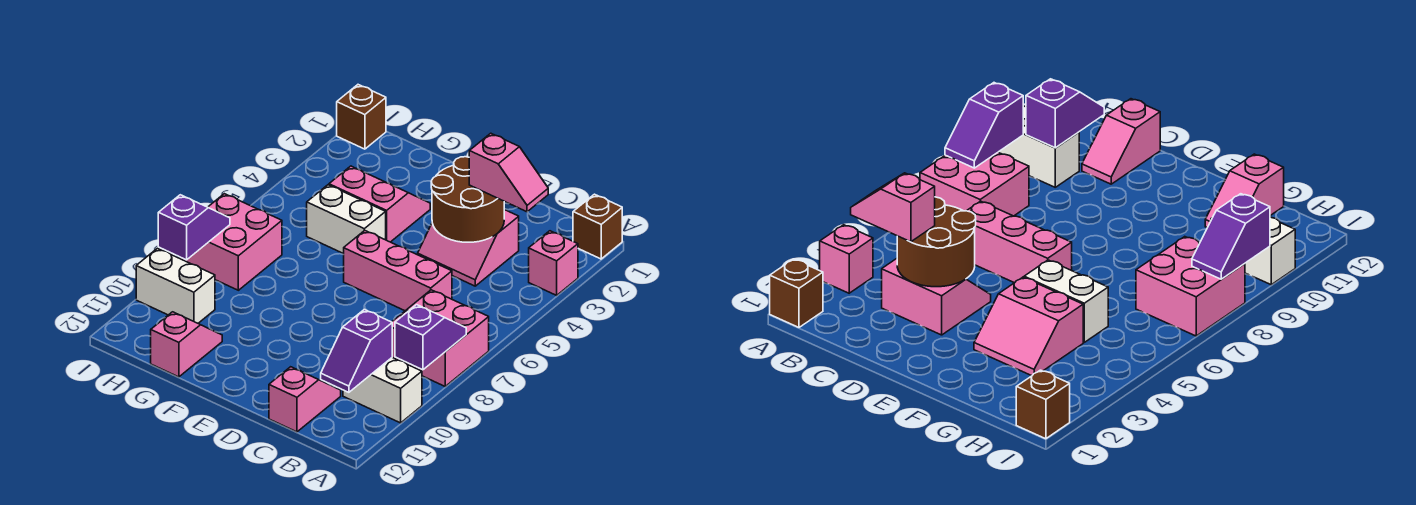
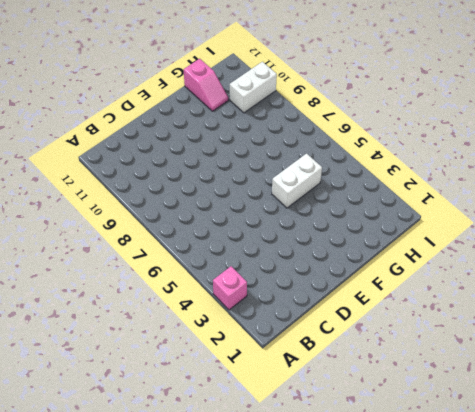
none -> brown brick A1 level 1
none -> pink brick A7:B8 level 1
none -> white brick A10:B10 level 1

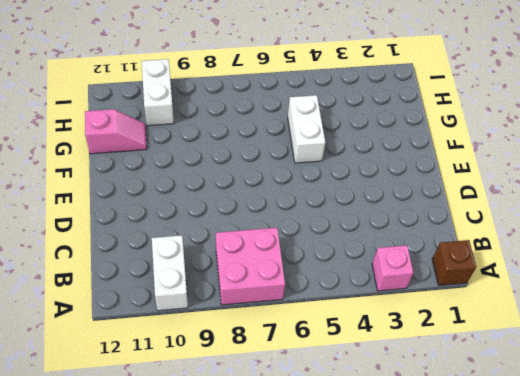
none -> pink slope C3:D4 level 1 top 3
none -> pink brick C6:E6 level 1
none -> pink slope C11:C12 level 1 top 12

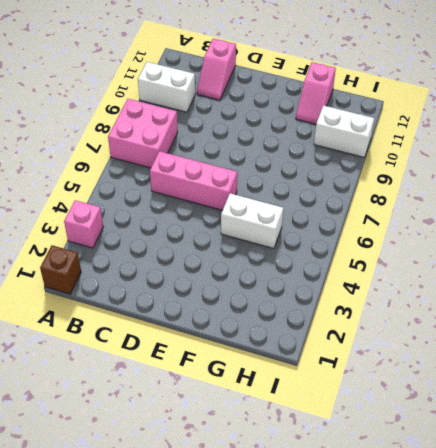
none -> pink slope C3:D4 level 1 top 3
none -> pink slope F3:G4 level 1 top 4
none -> pink brick H7:I8 level 1

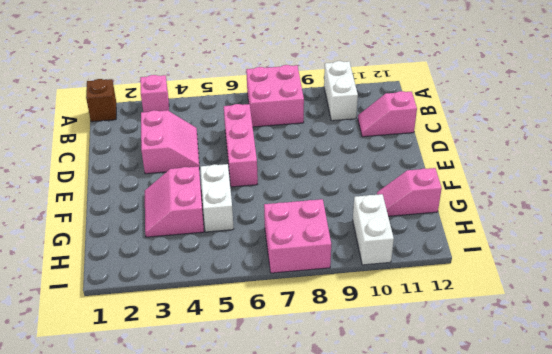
none -> brown brick I1 level 1
none -> purple slope A8:A9 level 2 top 9
none -> purple slope B10:B11 level 2 top 10

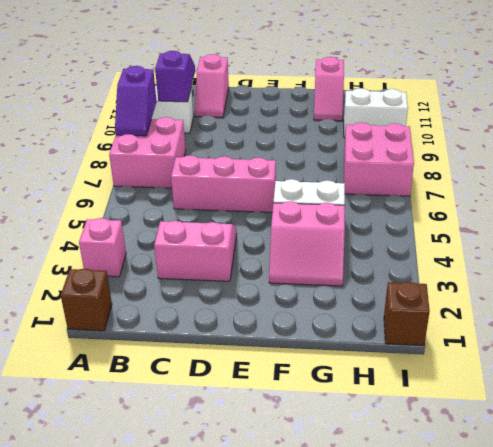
none -> brown round brick C3:D4 level 2
none -> purple slope I8:I9 level 2 top 9
none -> pink slope B3:C3 level 3 top C

